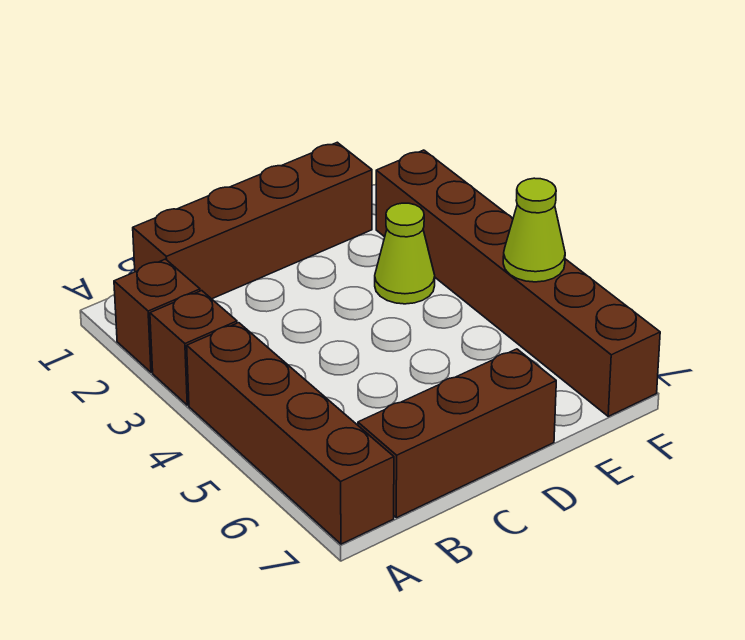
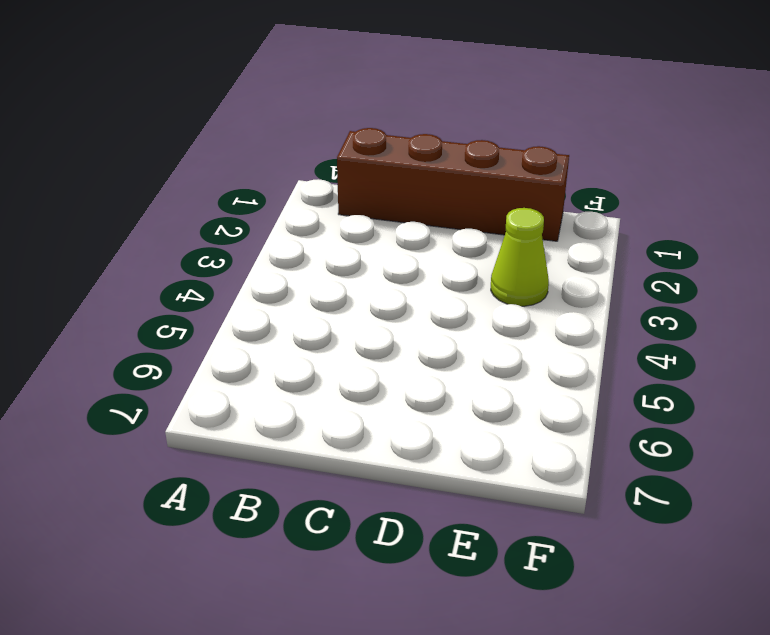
none -> brown brick A2 level 1
none -> brown brick A3 level 1

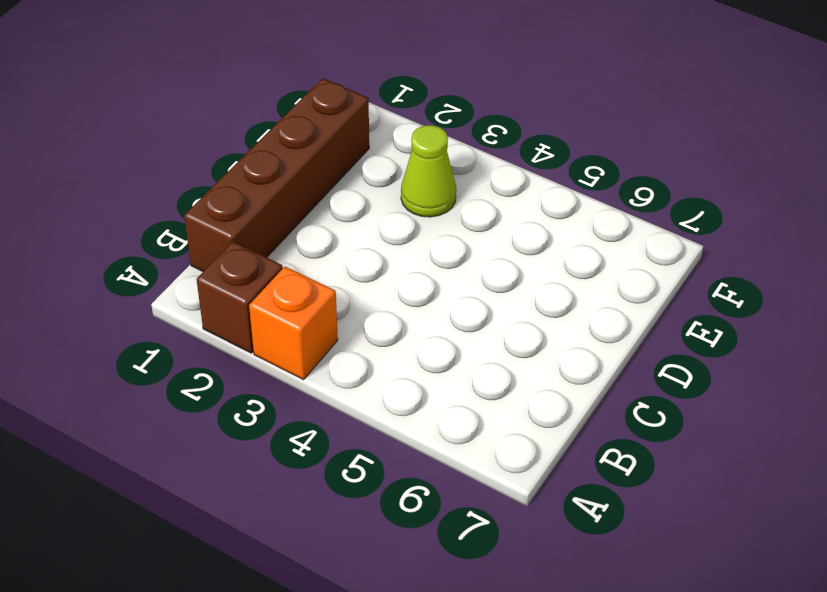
orange brick A3 level 1 -> brown brick A3 level 1
none -> brown brick A4:A7 level 1
none -> brown brick B7:D7 level 1

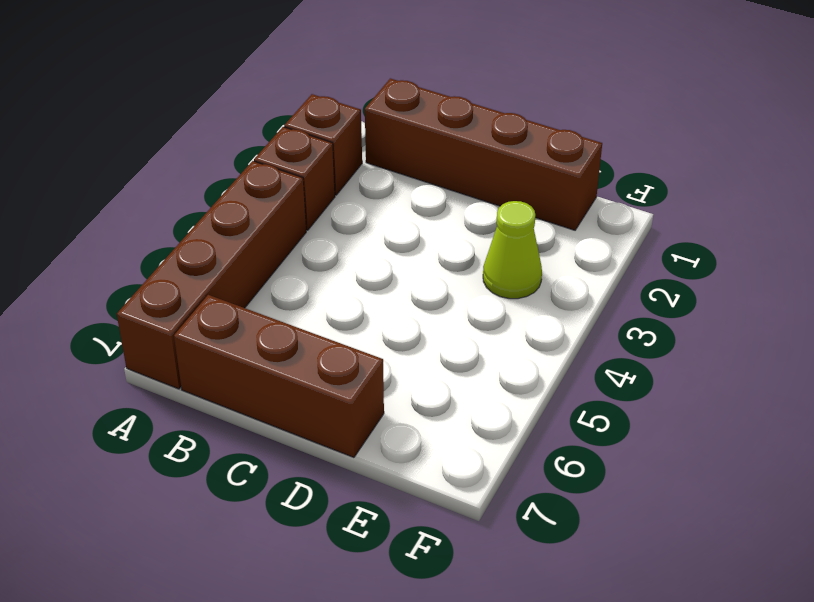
none -> brown brick F2:F7 level 1
none -> lime cone F5 level 2

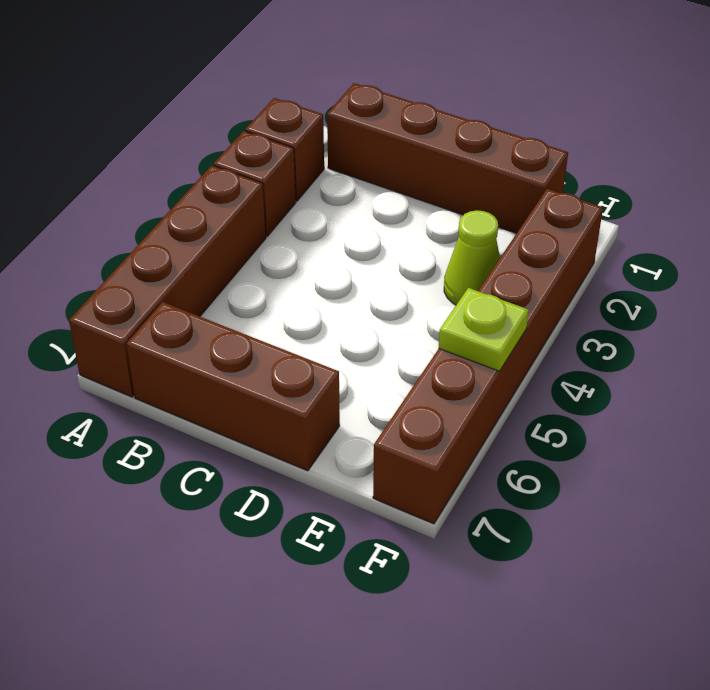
lime plate F5 level 2 -> lime cone F5 level 2

